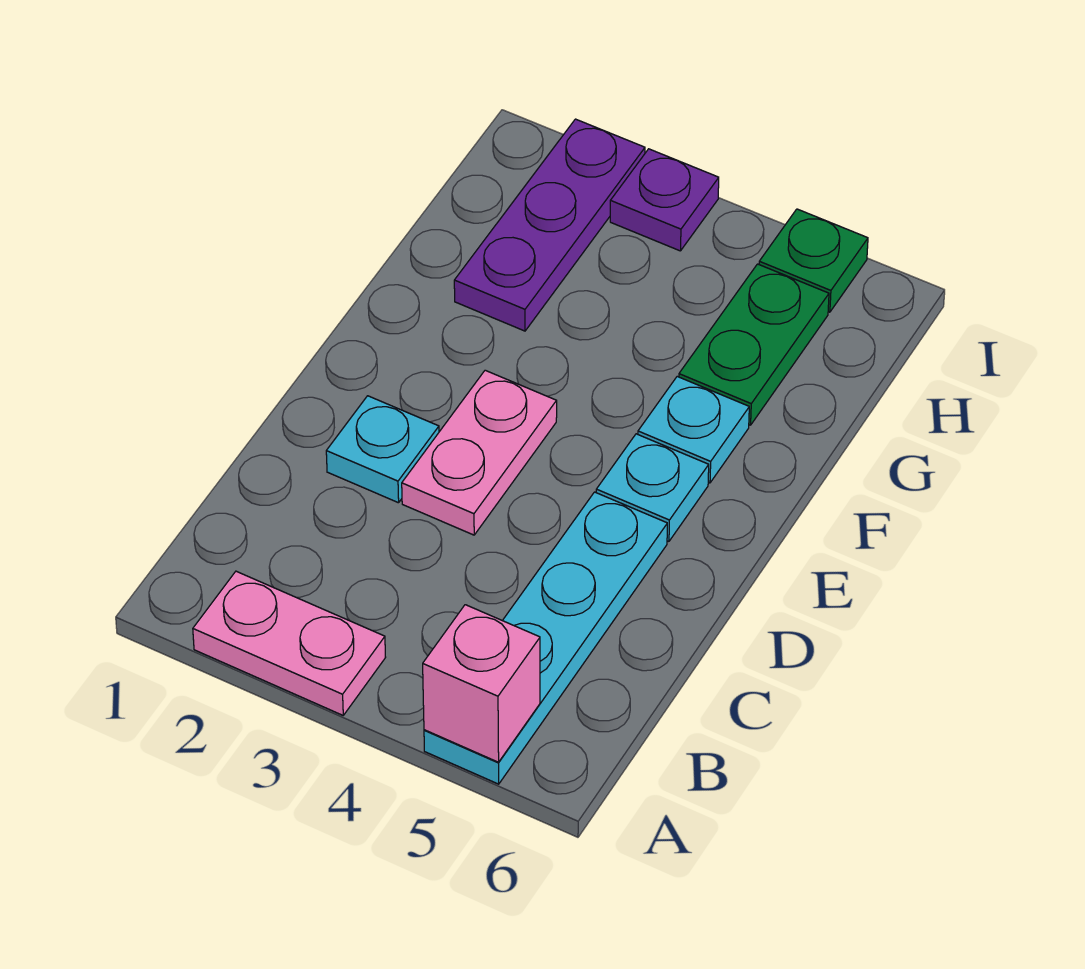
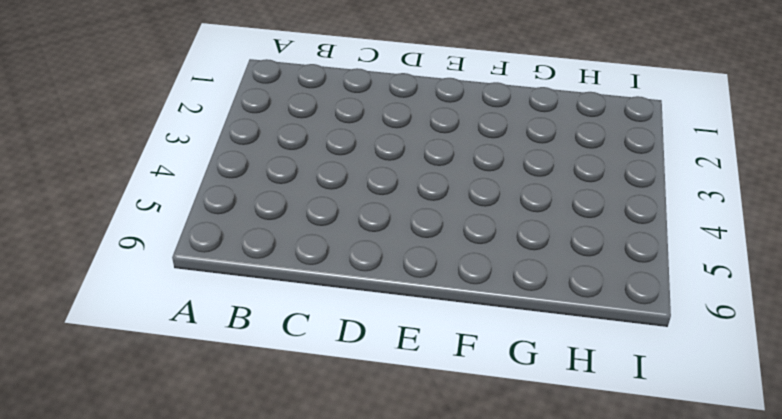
none -> pink plate A2:A3 level 1
none -> cyan plate A5:D5 level 1

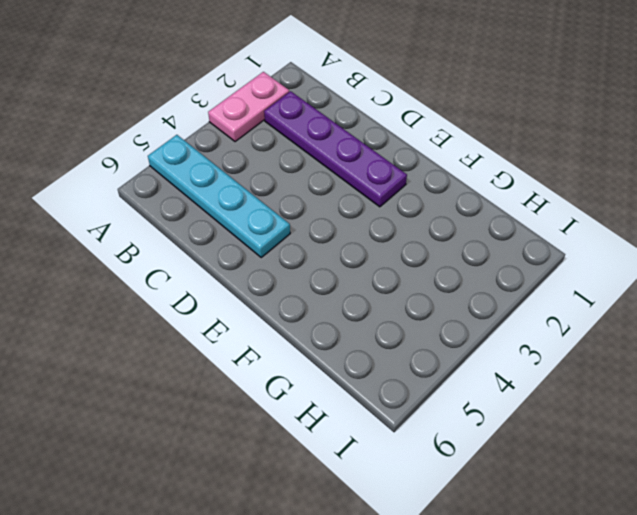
purple plate B2:E2 level 1 -> cyan plate D2 level 1
none -> pink plate D3:E3 level 1
none -> cyan plate E5 level 1

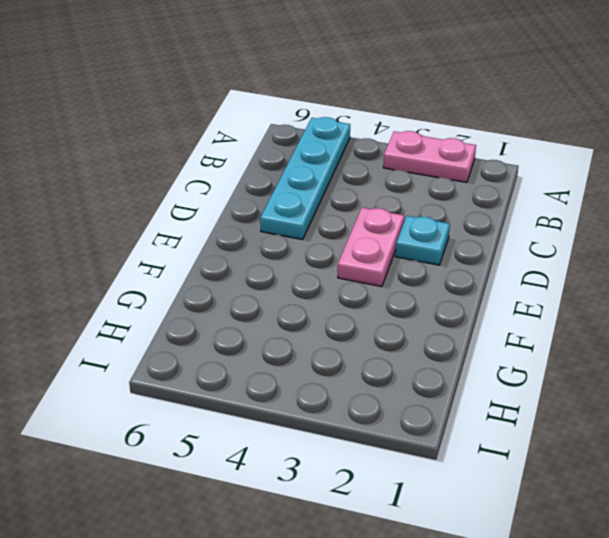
none -> cyan plate E5 level 1
none -> cyan plate F5 level 1

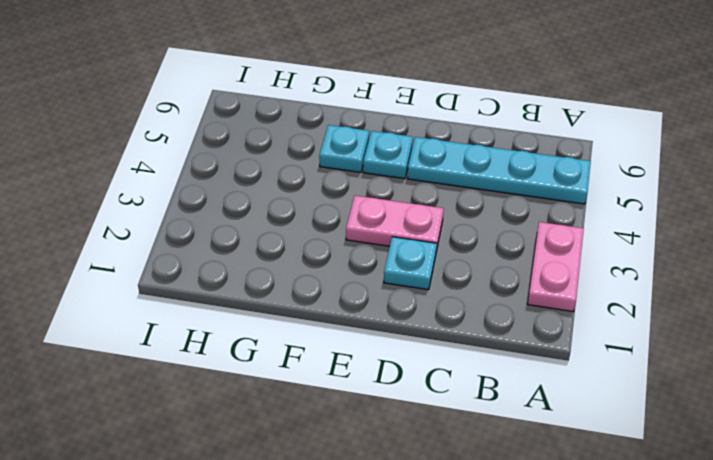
none -> purple plate G2:I2 level 1
none -> green plate G5:H5 level 1

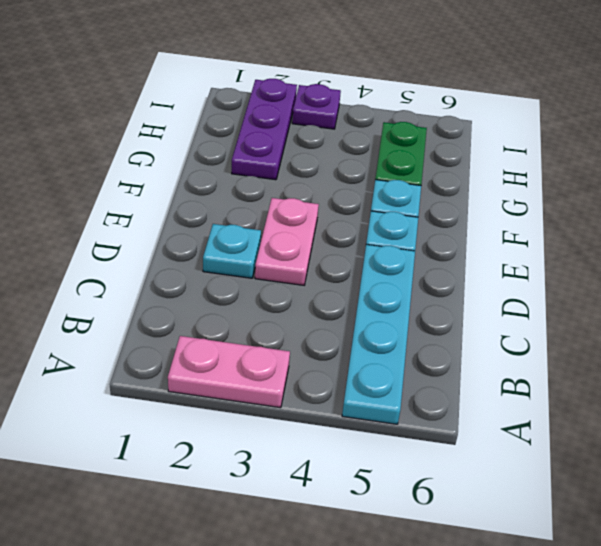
none -> green plate I5 level 1
none -> pink brick A5 level 2

